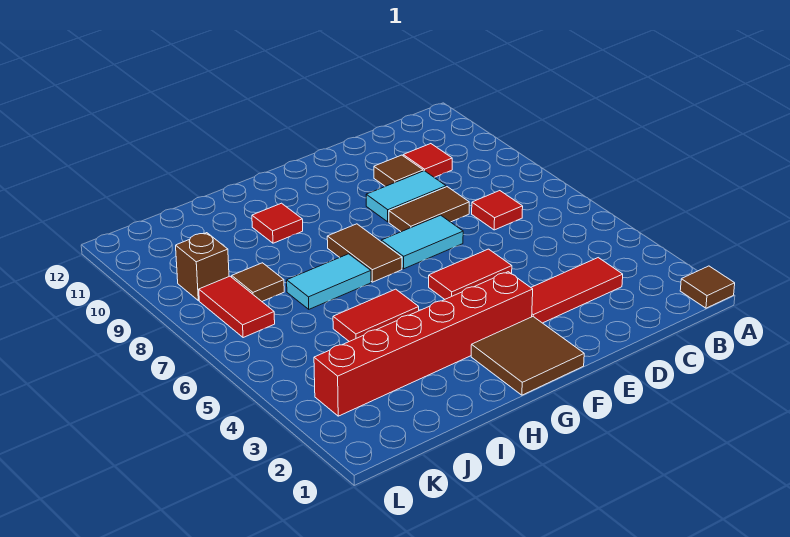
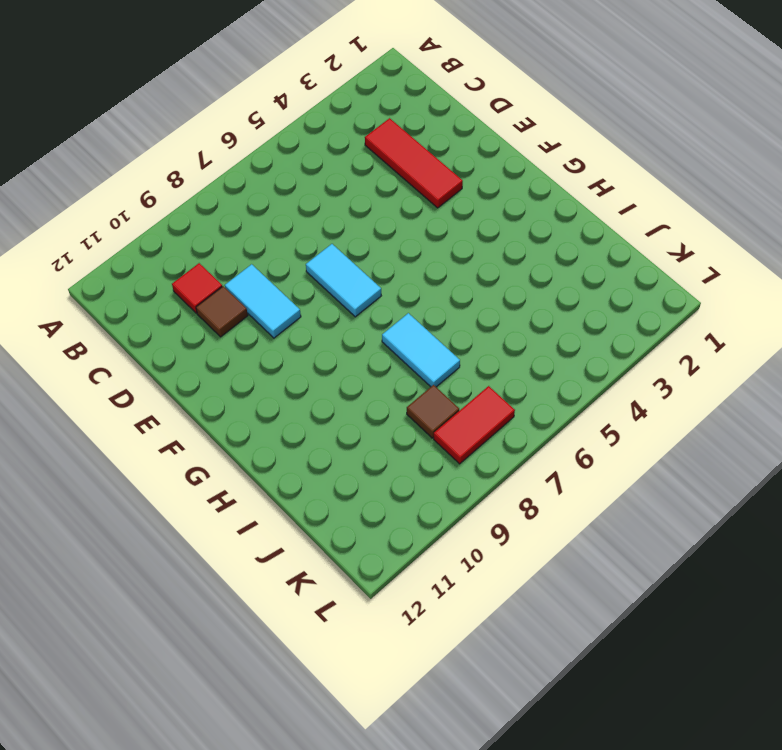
none -> brown tile A1 level 1
none -> red tile C7 level 1
none -> brown tile D8:E8 level 1

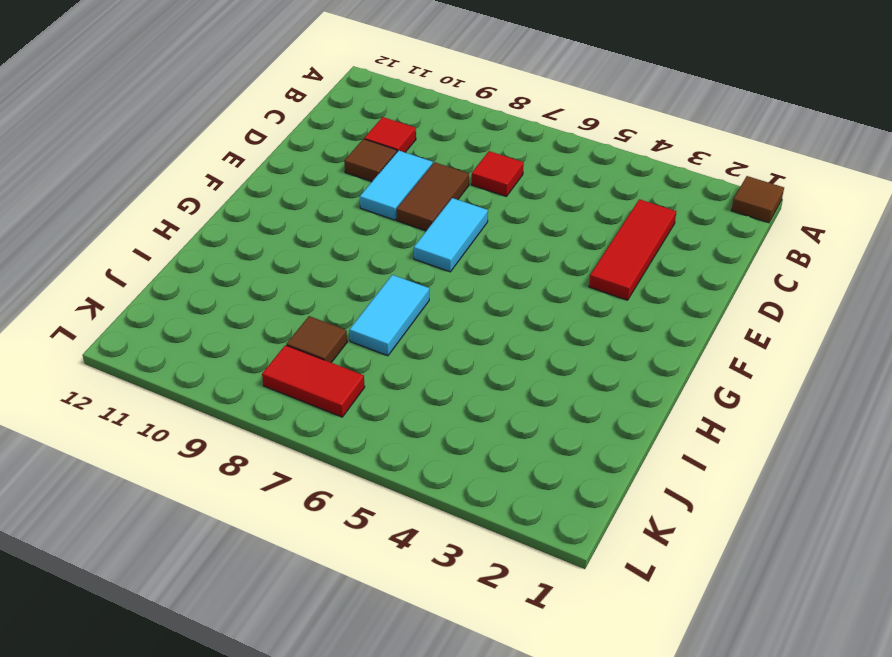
none -> red tile E5:F5 level 1
none -> brown tile F1:G2 level 1
none -> red brick F3:K3 level 1

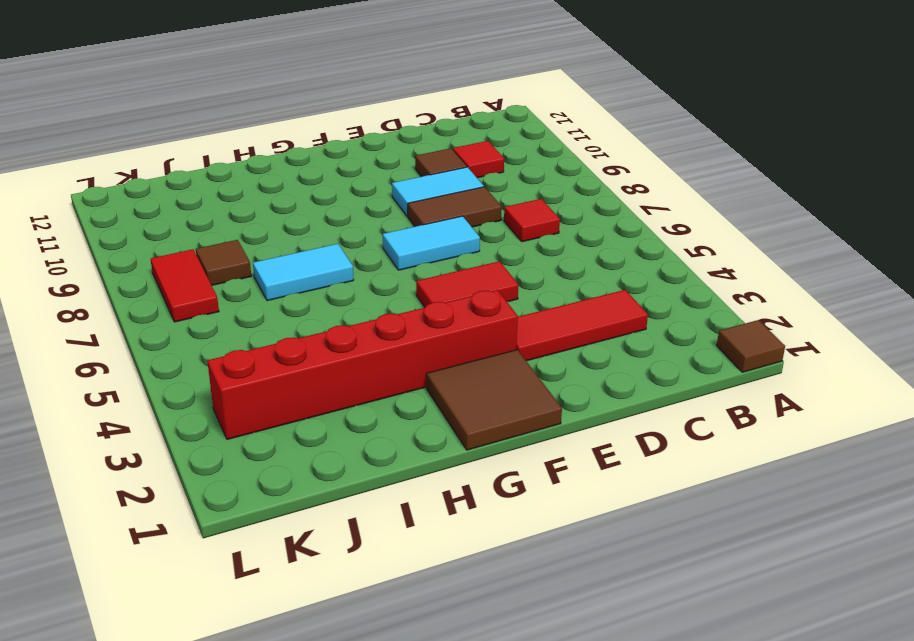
none -> brown tile G7:G8 level 1
none -> red tile H5:I5 level 1
none -> red tile H10 level 1

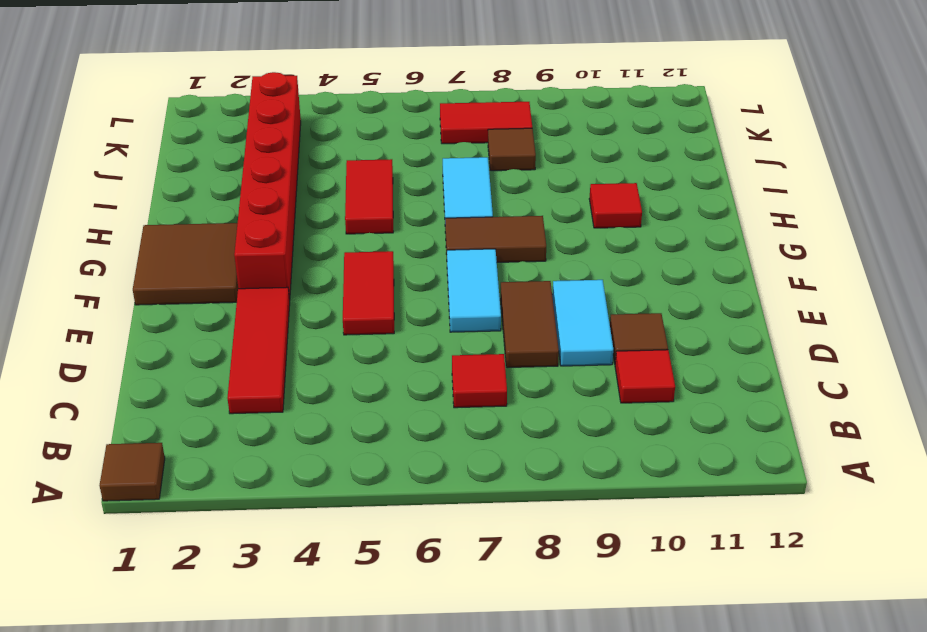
none -> brown brick K9 level 1

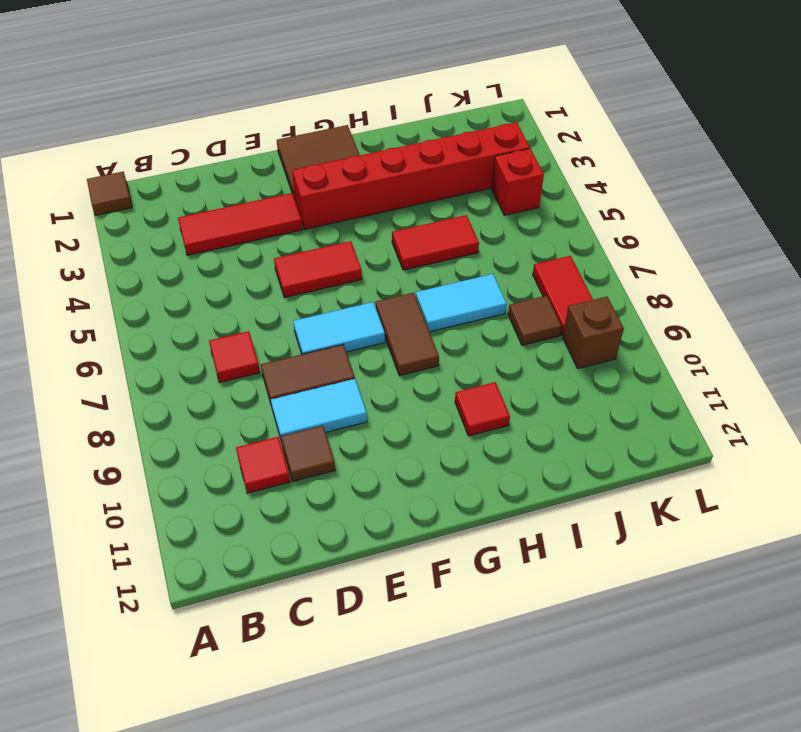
red brick K4 level 1 -> none

